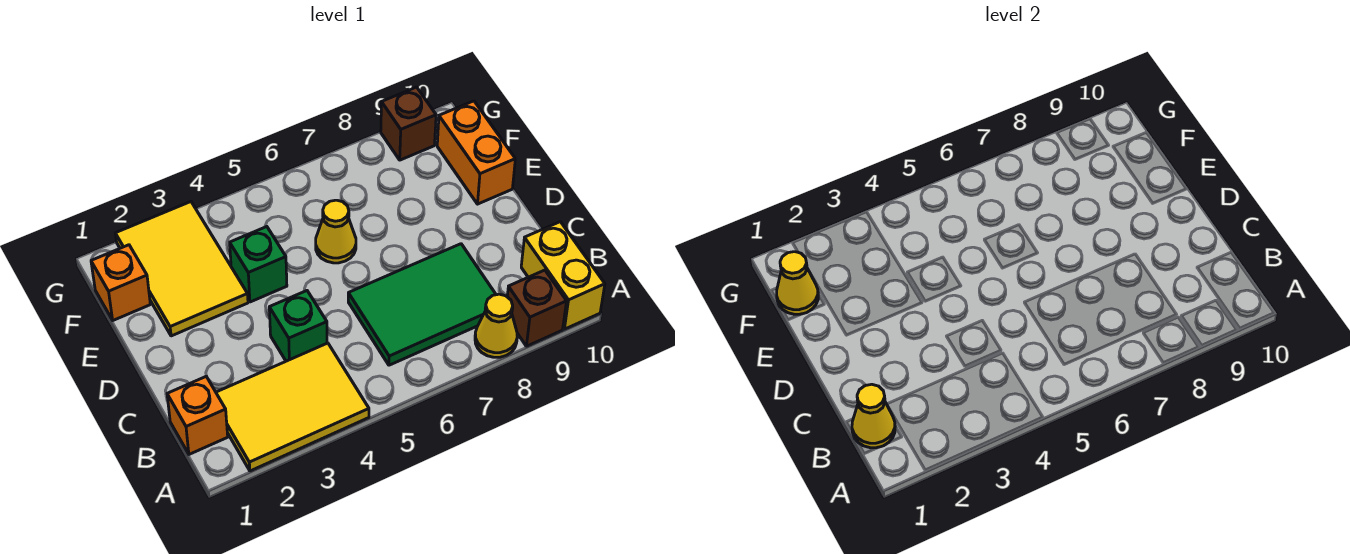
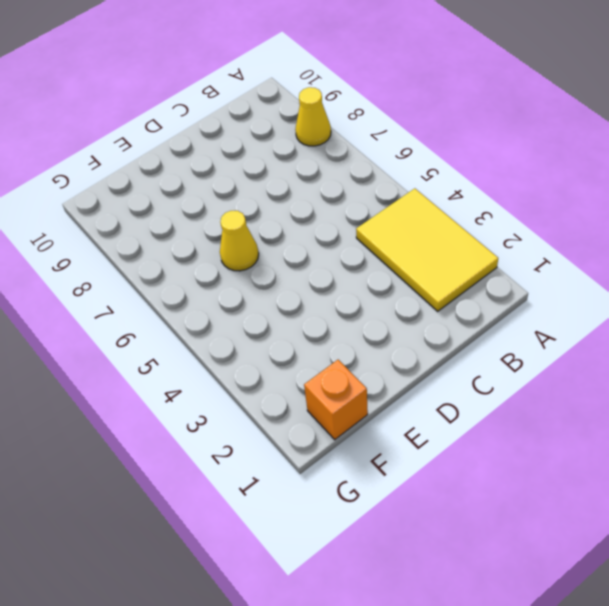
none -> brown brick A9 level 1
none -> yellow brick A10:B10 level 1
none -> orange brick B1 level 1

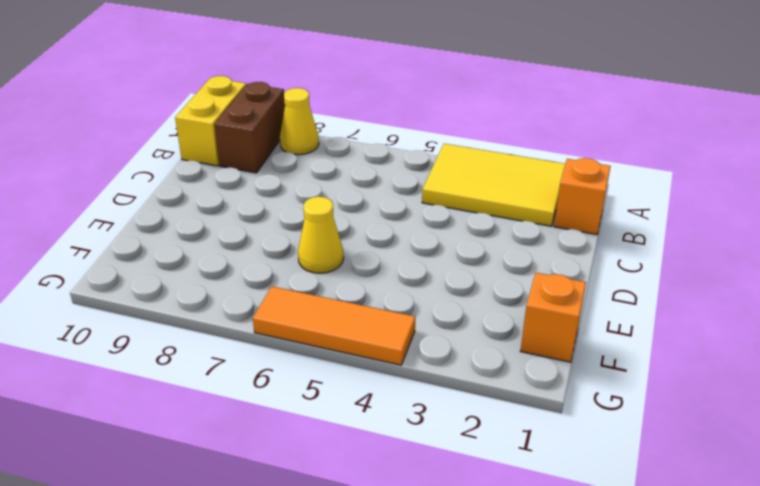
brown brick A9:B9 level 1 -> brown brick A9 level 1
orange tile G4:G6 level 1 -> none
none -> green tile B6:C8 level 1
none -> green brick C4 level 1
none -> yellow tile E2:G3 level 1

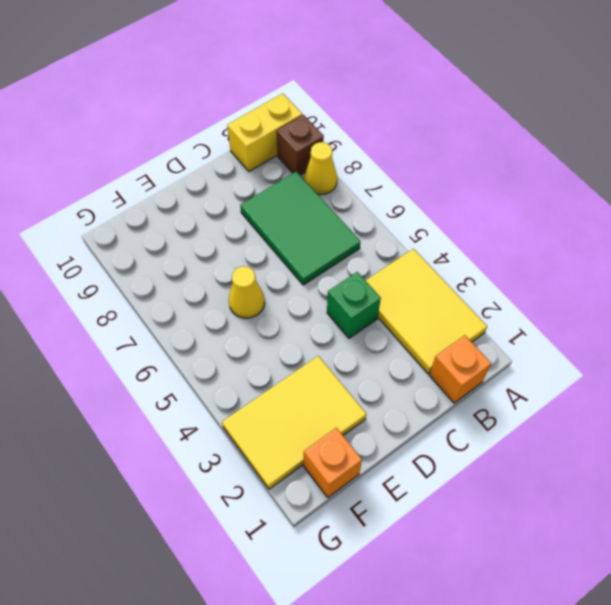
none -> green brick E4 level 1
none -> orange brick E10:F10 level 1
none -> brown brick G9 level 1

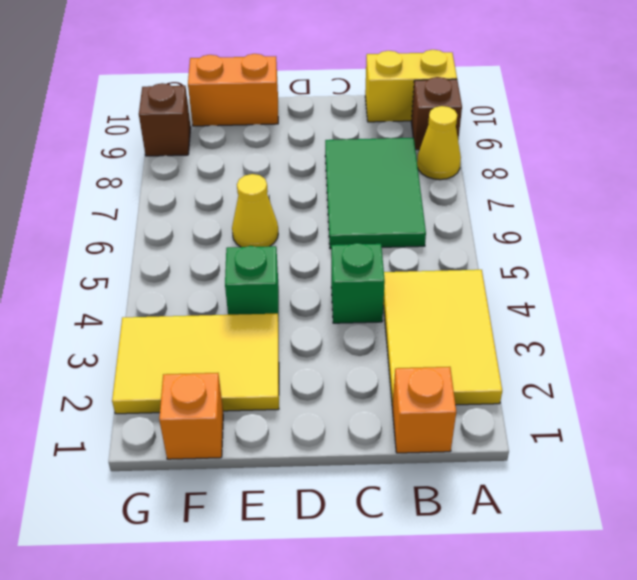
none -> yellow cone B1 level 2
none -> yellow cone F1 level 2

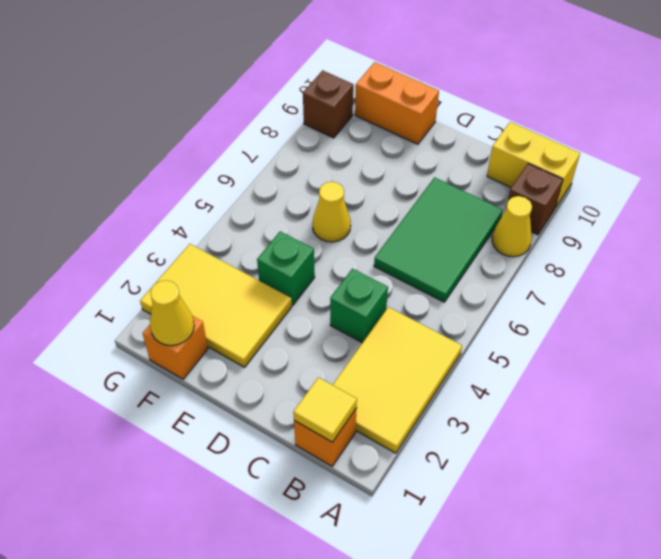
yellow tile B1 level 2 -> yellow cone B1 level 2

